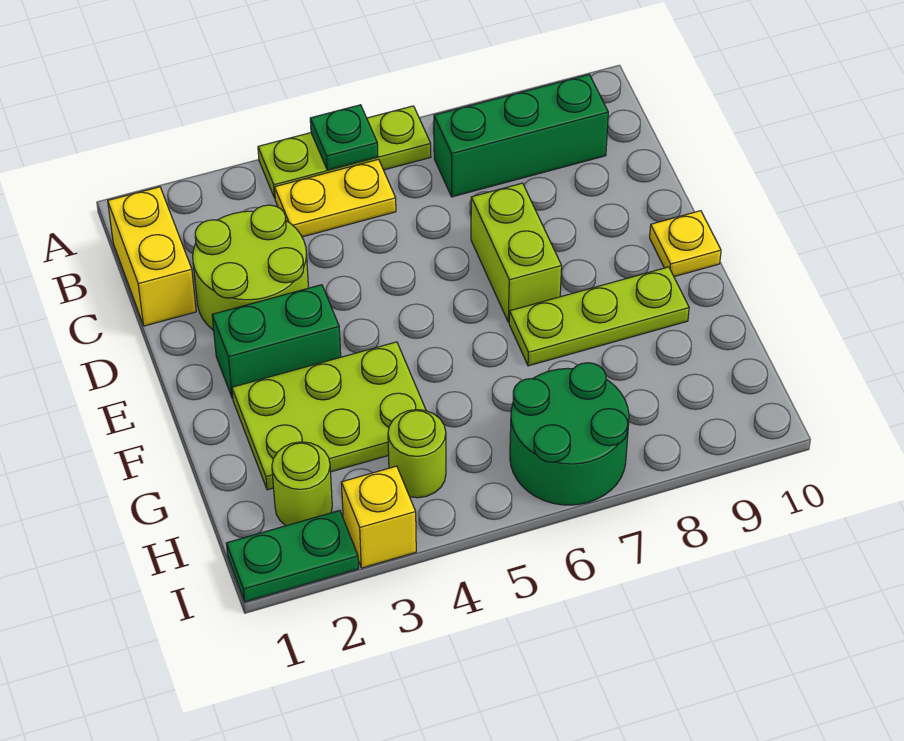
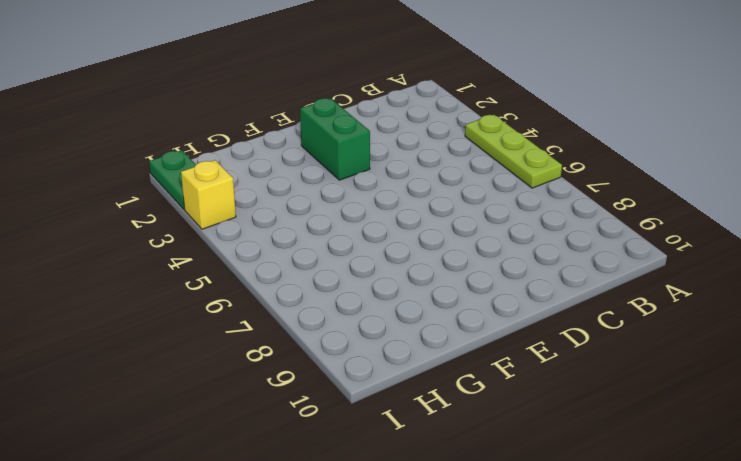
none -> yellow brick B1:C1 level 1
none -> yellow plate B4:B5 level 1
none -> green brick B7:B9 level 1

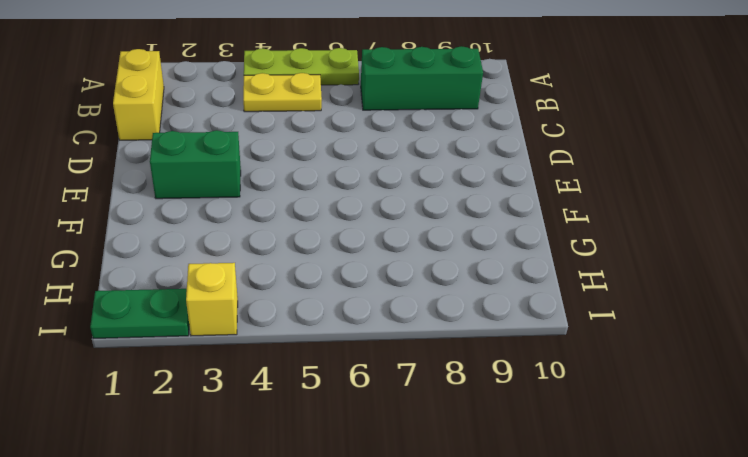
none -> lime round brick C2:D3 level 1
none -> lime brick D7:E7 level 1
none -> yellow plate E10 level 1

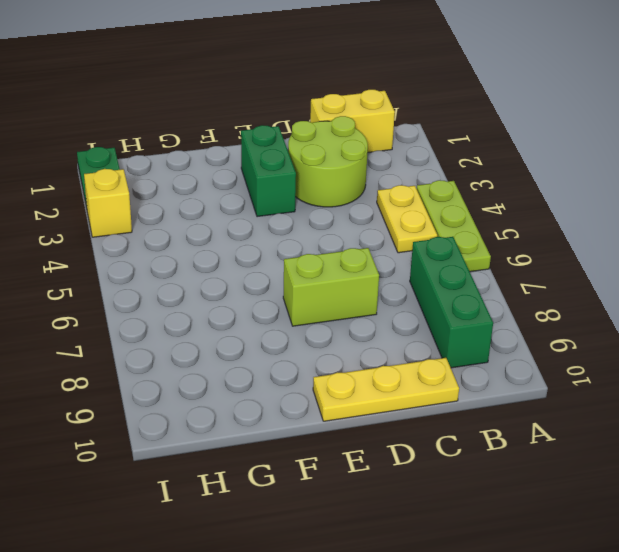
yellow plate C10:E10 level 1 -> yellow plate E10 level 1
none -> lime plate F2:G4 level 1
none -> lime plate F7:F9 level 1
none -> lime round brick H2 level 1

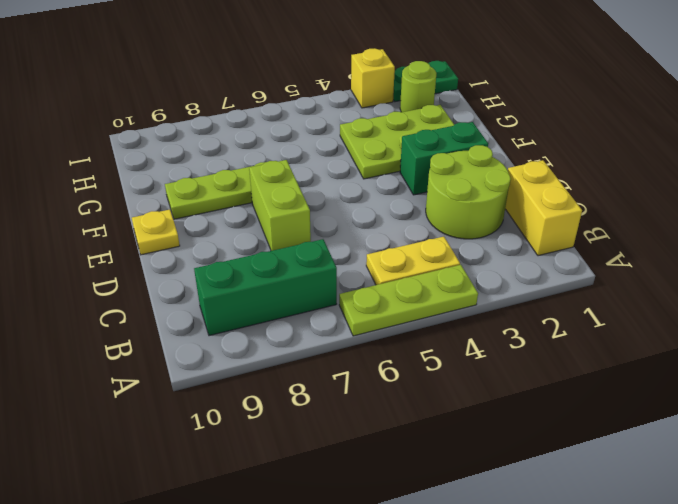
none -> lime round brick H4 level 1
none -> green round brick H6:I7 level 1
none -> green plate A5 level 2

